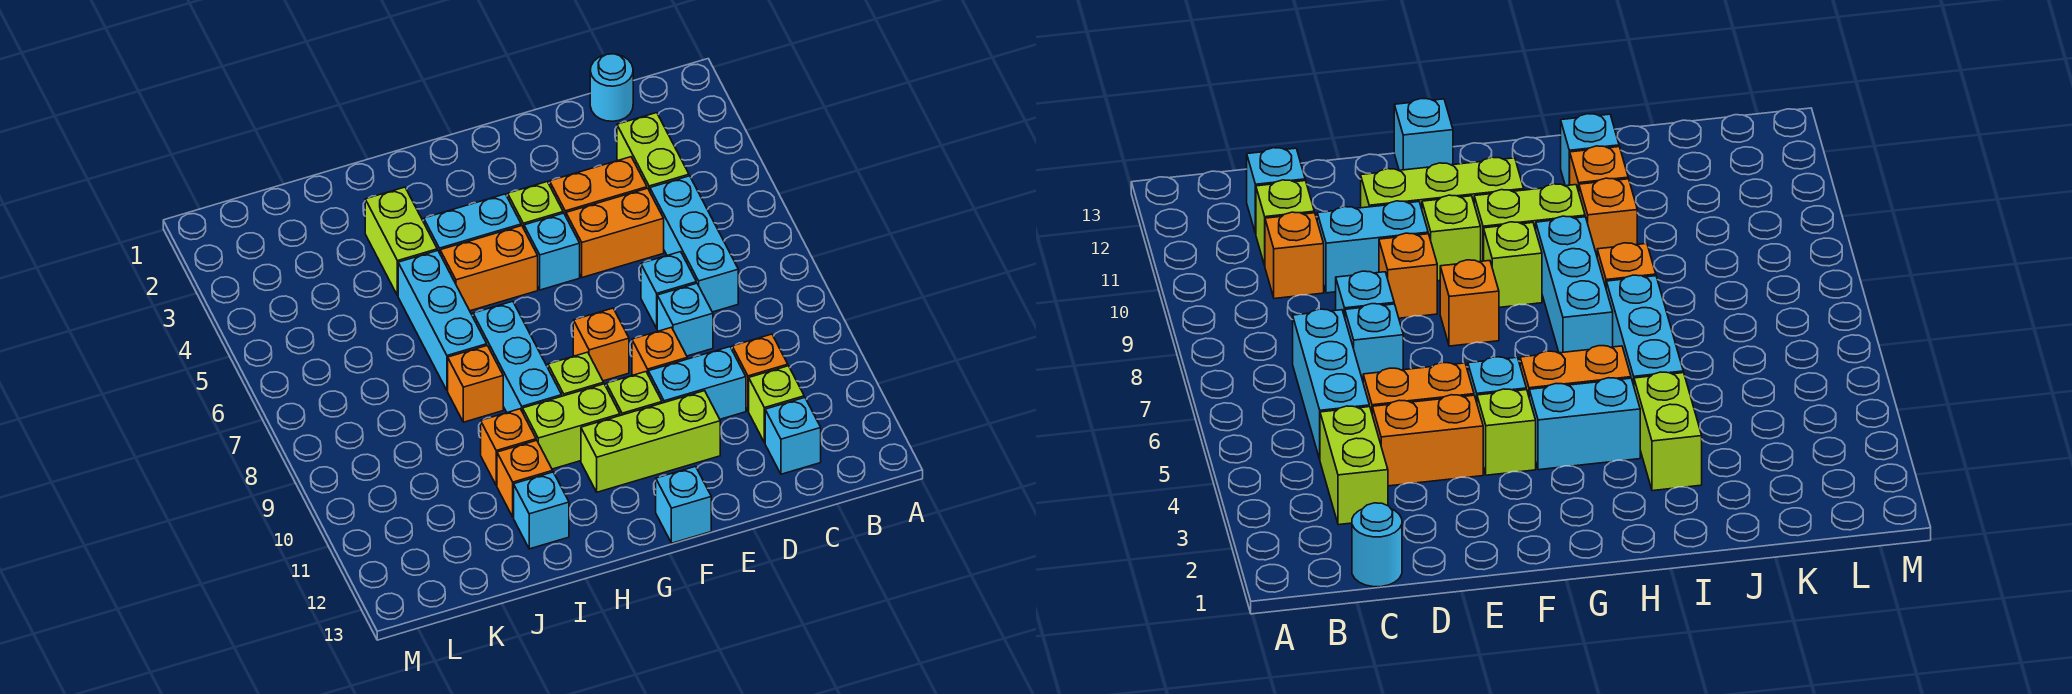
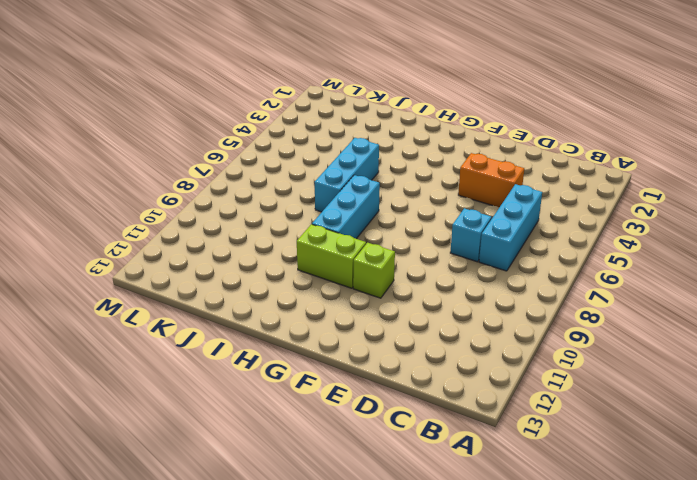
none -> cyan round brick C1 level 1
none -> lime brick C3:C4 level 1
none -> orange brick C10 level 1

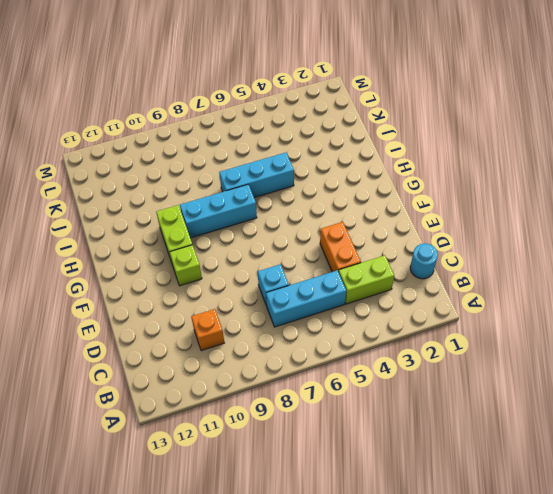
none -> lime brick C11 level 1
none -> cyan brick C12 level 1
none -> orange brick D5:E5 level 1

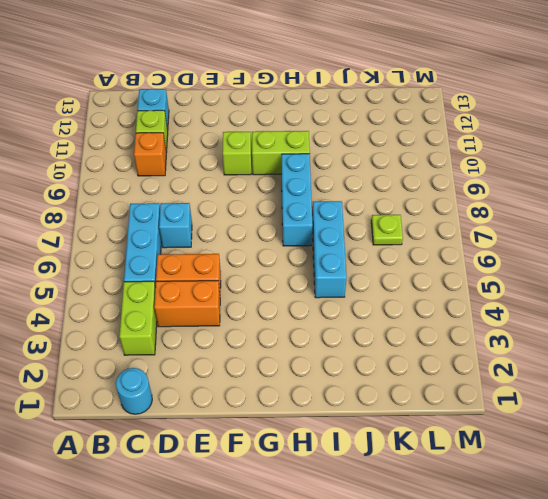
lime plate K7 level 1 -> none
none -> cyan brick D8 level 1
none -> cyan brick D10:E10 level 1
none -> orange brick E9 level 1

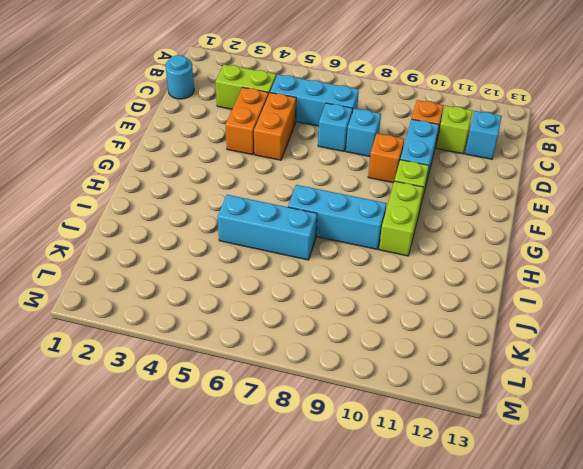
none -> lime brick E11:G11 level 1
none -> lime brick F4 level 1
none -> cyan brick F5 level 1

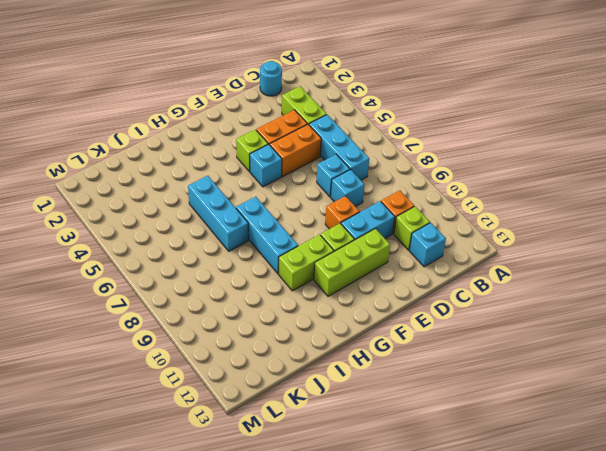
none -> orange brick F8 level 1
none -> cyan brick F13 level 1
none -> cyan brick G4:H4 level 1

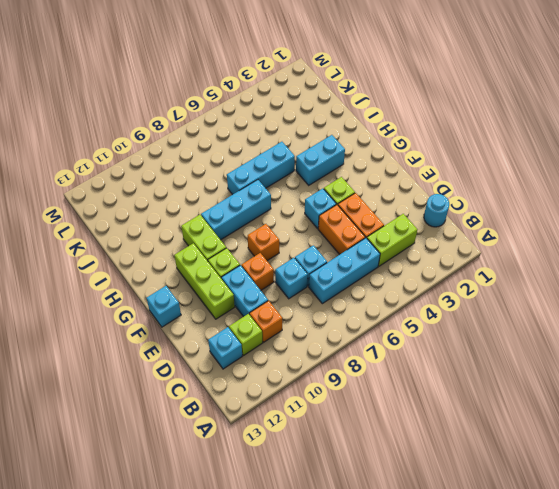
cyan brick H3:H4 level 1 -> cyan brick G4:H4 level 1
none -> orange brick G5:H5 level 1
none -> lime brick G9 level 1
none -> lime brick I3:I4 level 1

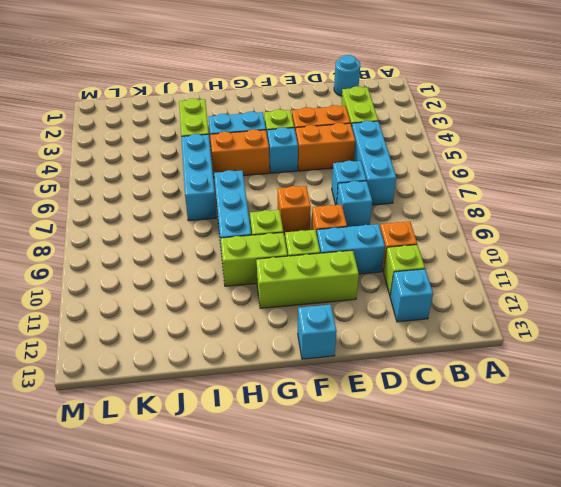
none -> orange brick I8 level 1
none -> orange brick I10 level 1
none -> orange brick I11 level 1

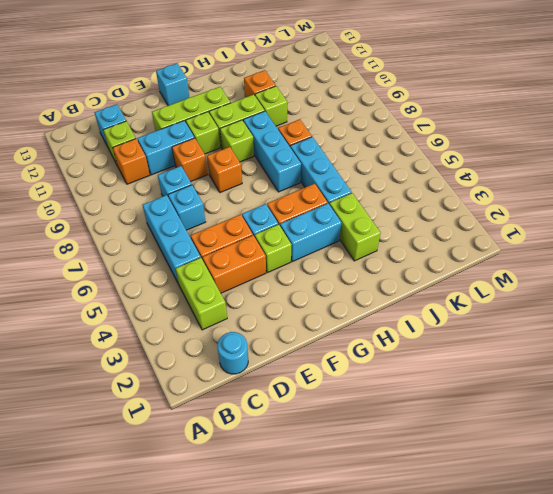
lime brick I10 level 1 -> orange brick I10 level 1
none -> cyan brick I12 level 1

